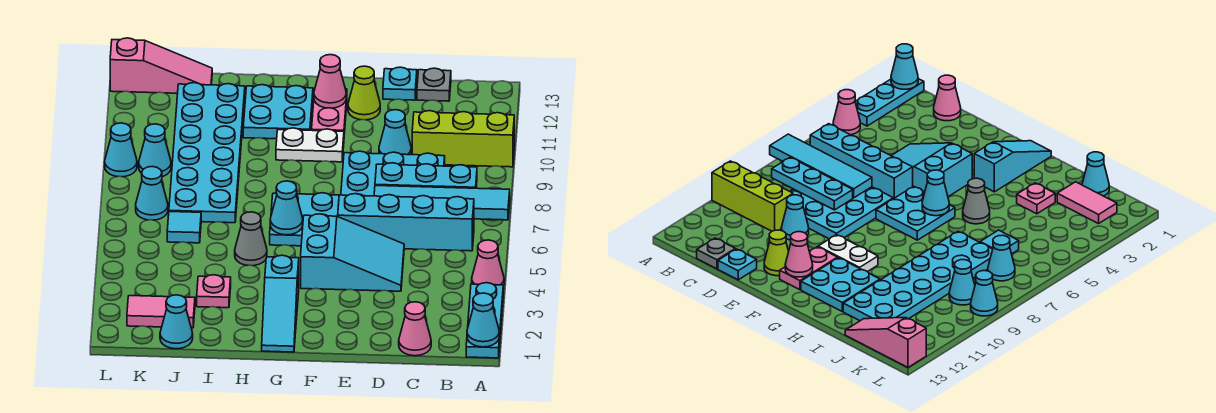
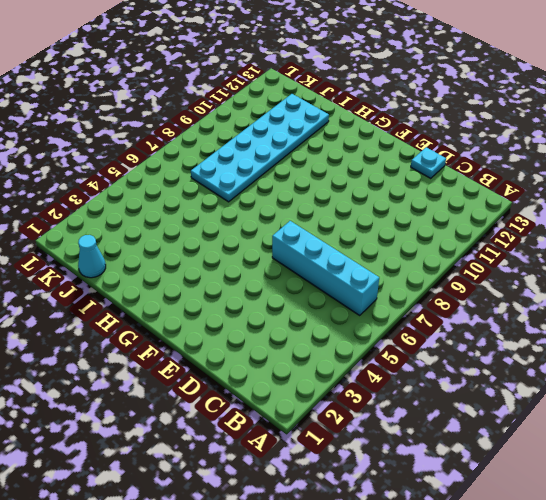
none -> cyan plate A1:A3 level 1
none -> pink cone A4 level 1
none -> lime brick A10:C10 level 1
none -> pink cone C1 level 1

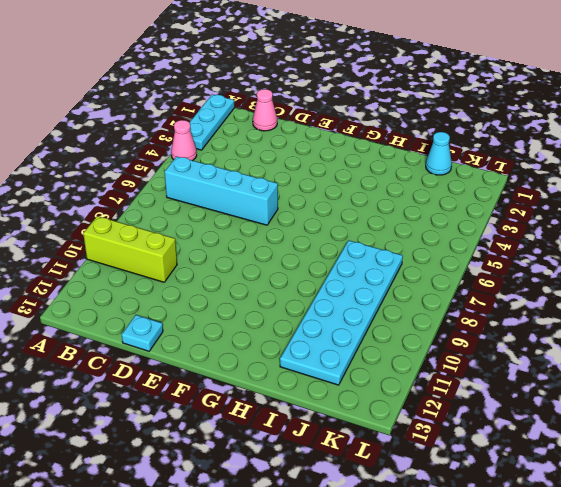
none -> cyan plate C7:E9 level 1
none -> grey plate C13 level 1
none -> cyan slope D4:F5 level 1 top F
none -> cyan cone D10 level 1

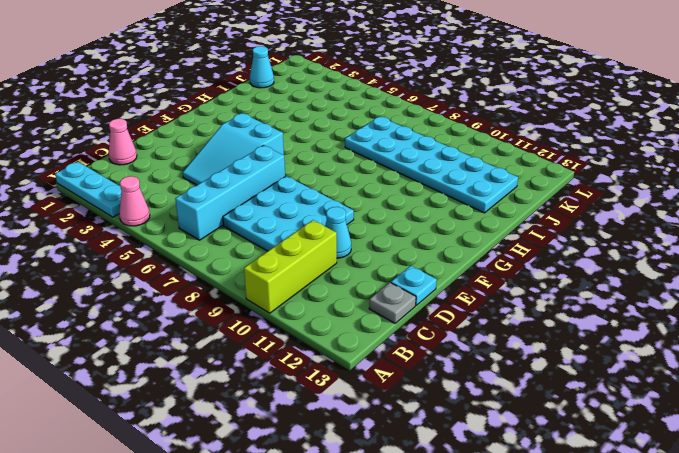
none -> lime cone E12 level 1
none -> cyan plate F6:G7 level 1
none -> white plate F10:G10 level 1
none -> pink plate F11:F12 level 1

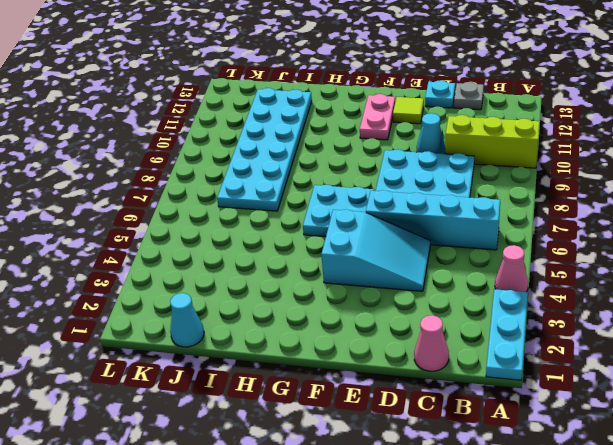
lime tile E12 level 1 -> lime cone E12 level 1
none -> white plate F10:G10 level 1
none -> cyan slope G1:G3 level 1 top 3
none -> cyan plate G11:H12 level 1
none -> grey cone H5 level 1

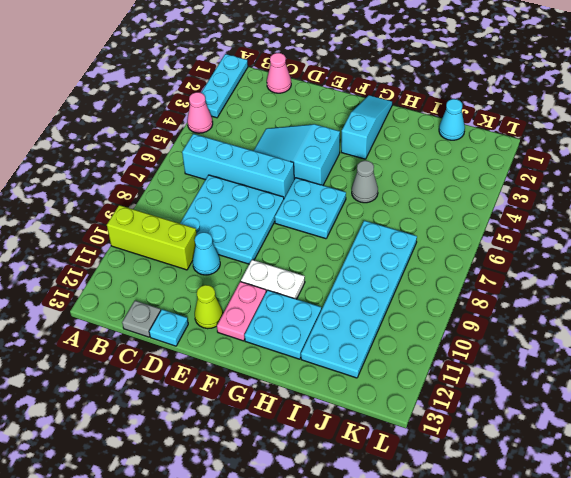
none -> pink plate I3 level 1
none -> pink tile J2:K2 level 1
none -> cyan tile J6 level 1
none -> pink slope J13:L13 level 1 top L

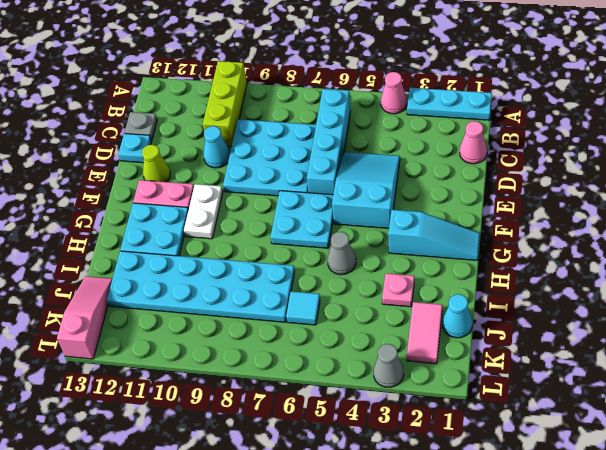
grey cone L3 level 1 -> none
none -> cyan cone K7 level 1
none -> cyan cone K9 level 1
none -> cyan cone L9 level 1
none -> cyan cone A1 level 2

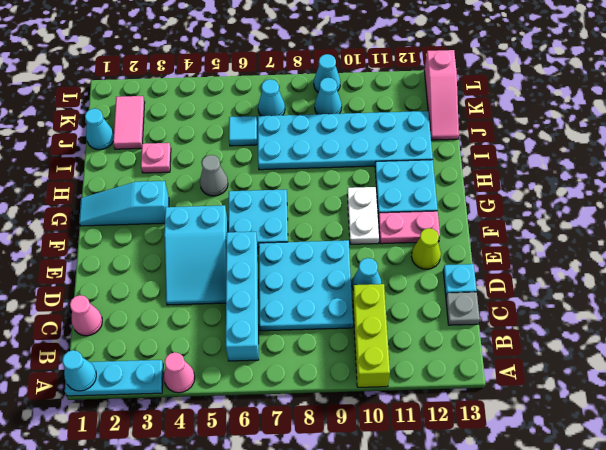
none -> cyan tile A7:D7 level 2
none -> cyan plate B8:D8 level 2
none -> pink cone F12 level 2
none -> cyan cone G6 level 2

